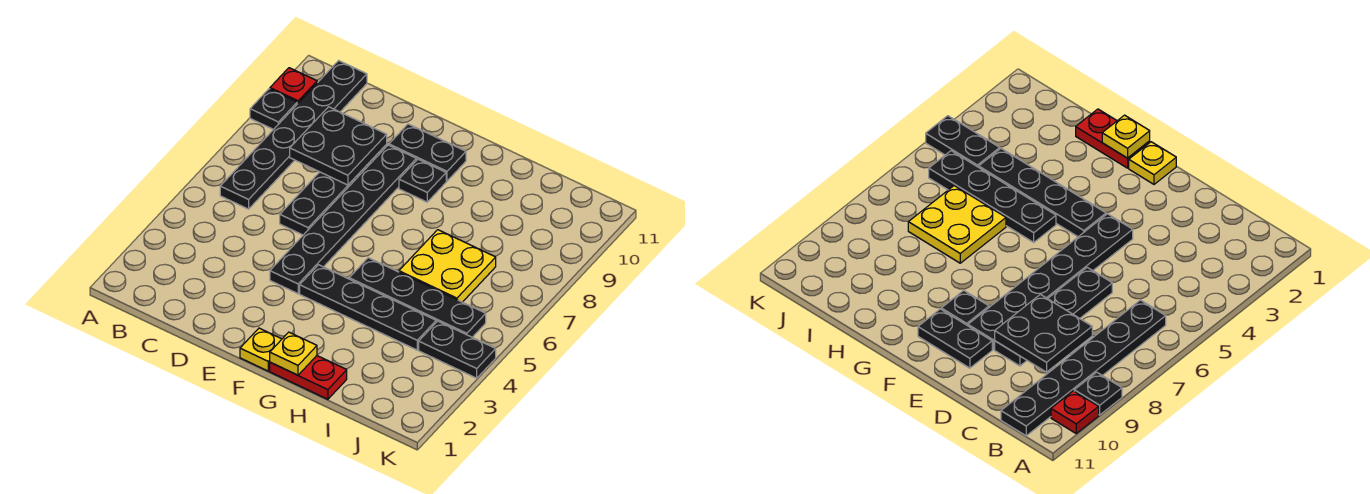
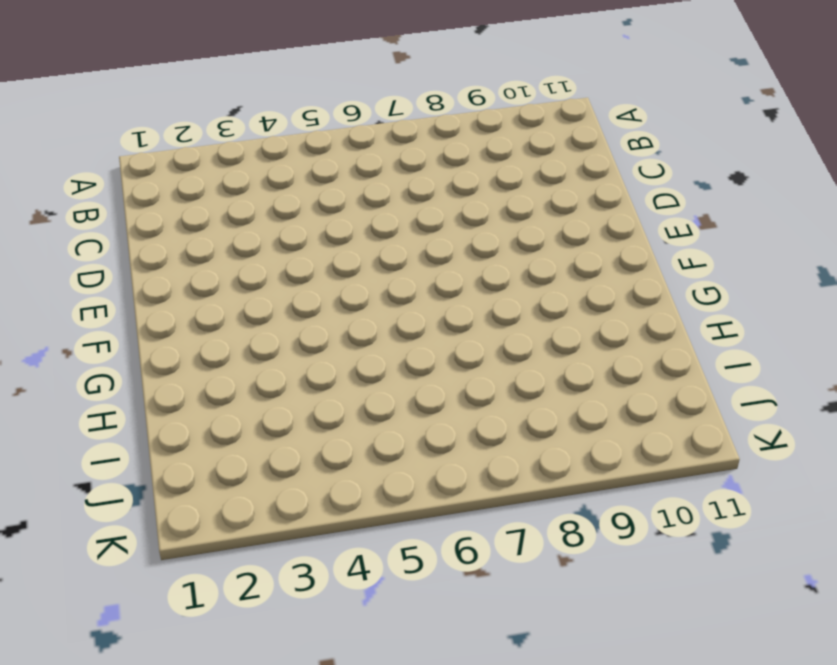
none -> black plate A9 level 1
none -> red plate A10 level 1
none -> black plate B6:B11 level 1

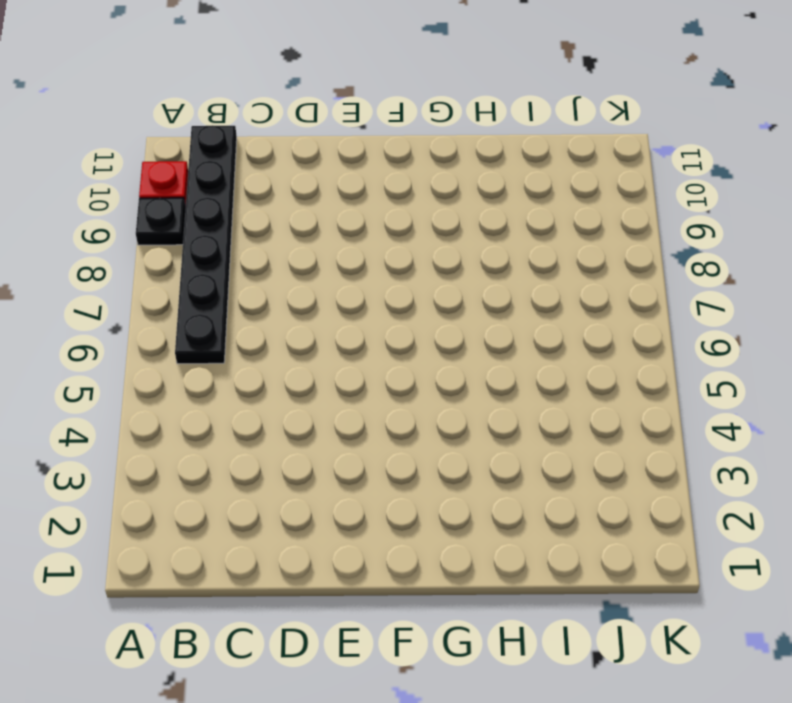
none -> black plate D6:D9 level 1
none -> black plate E4:E9 level 1
none -> black plate E10:F10 level 1

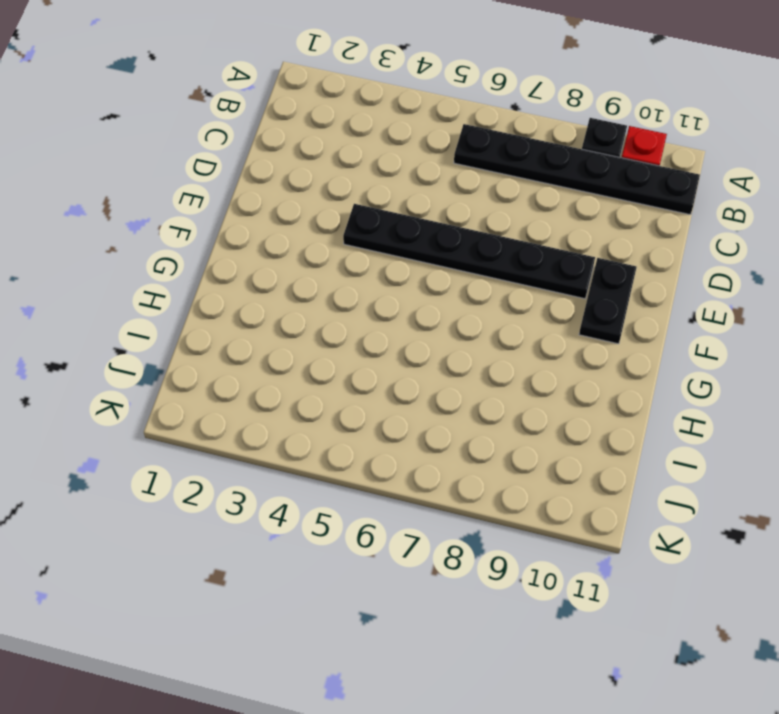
none -> black plate D6:D9 level 1
none -> yellow plate F1 level 1
none -> black plate F4:I4 level 1

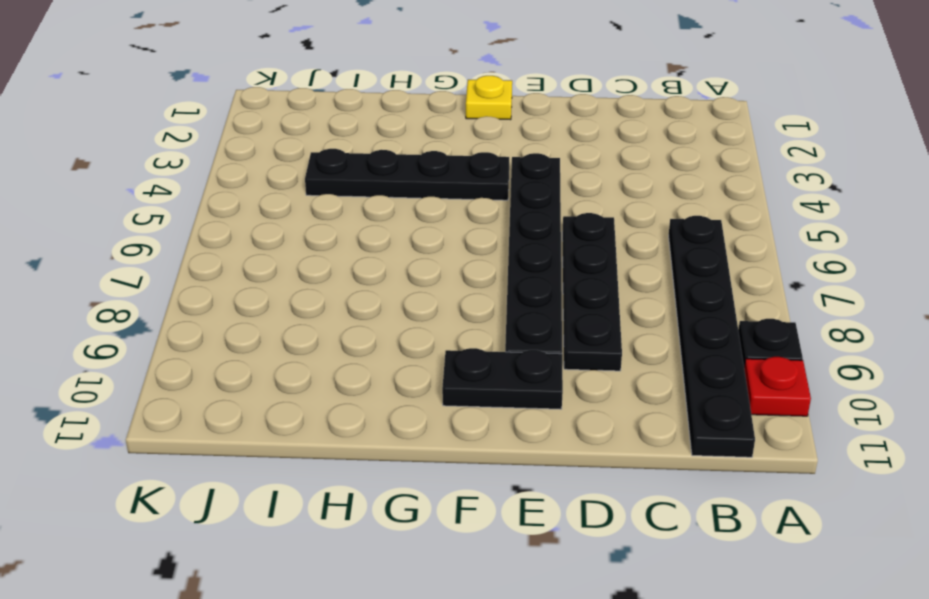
none -> black plate F9 level 1
none -> red plate G1:H1 level 1
none -> black plate G5:J5 level 1

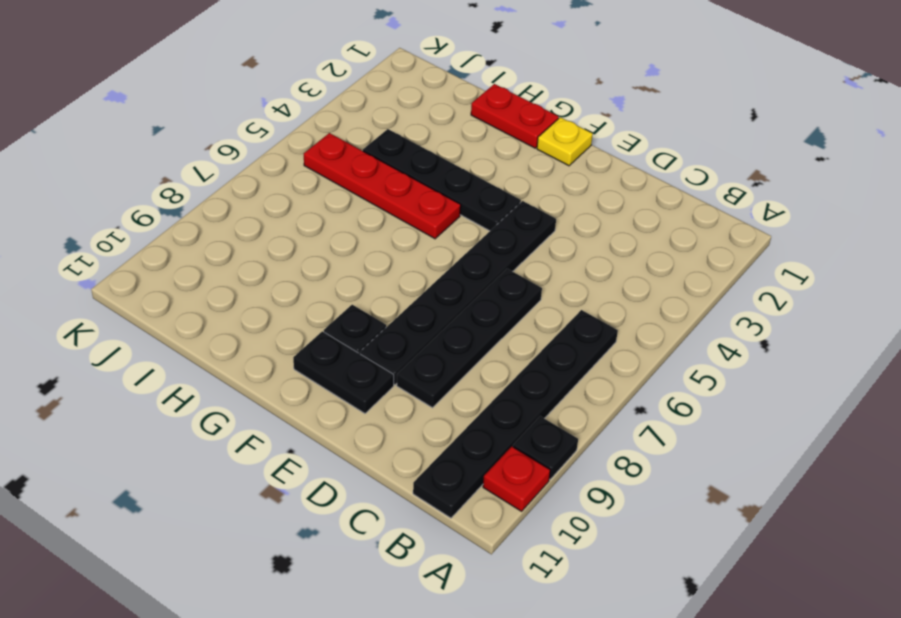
red plate G5:J5 level 1 -> black plate G5:J5 level 1
none -> yellow plate H6:I7 level 1
none -> black plate J4:K4 level 1
none -> black plate C8:D9 level 2

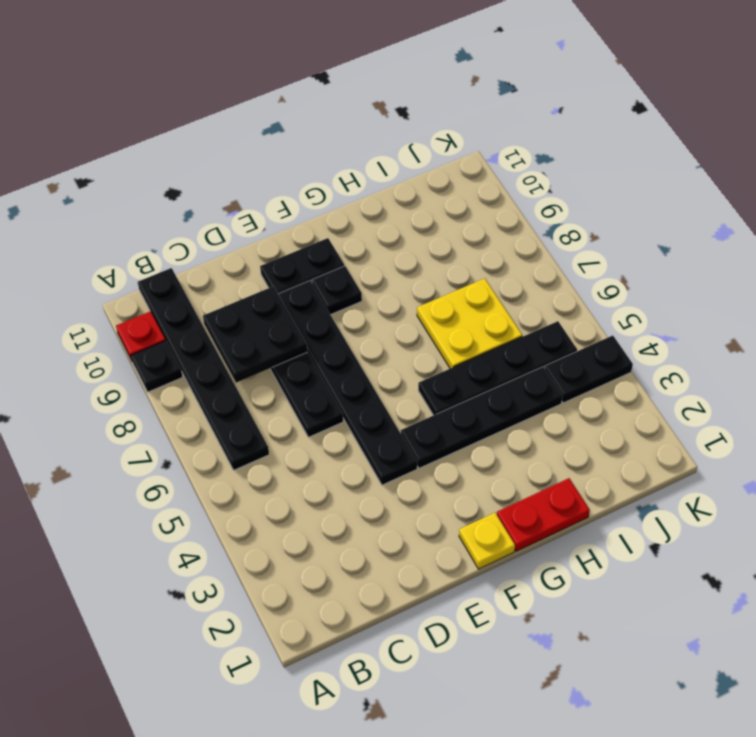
none -> yellow plate G1 level 2

